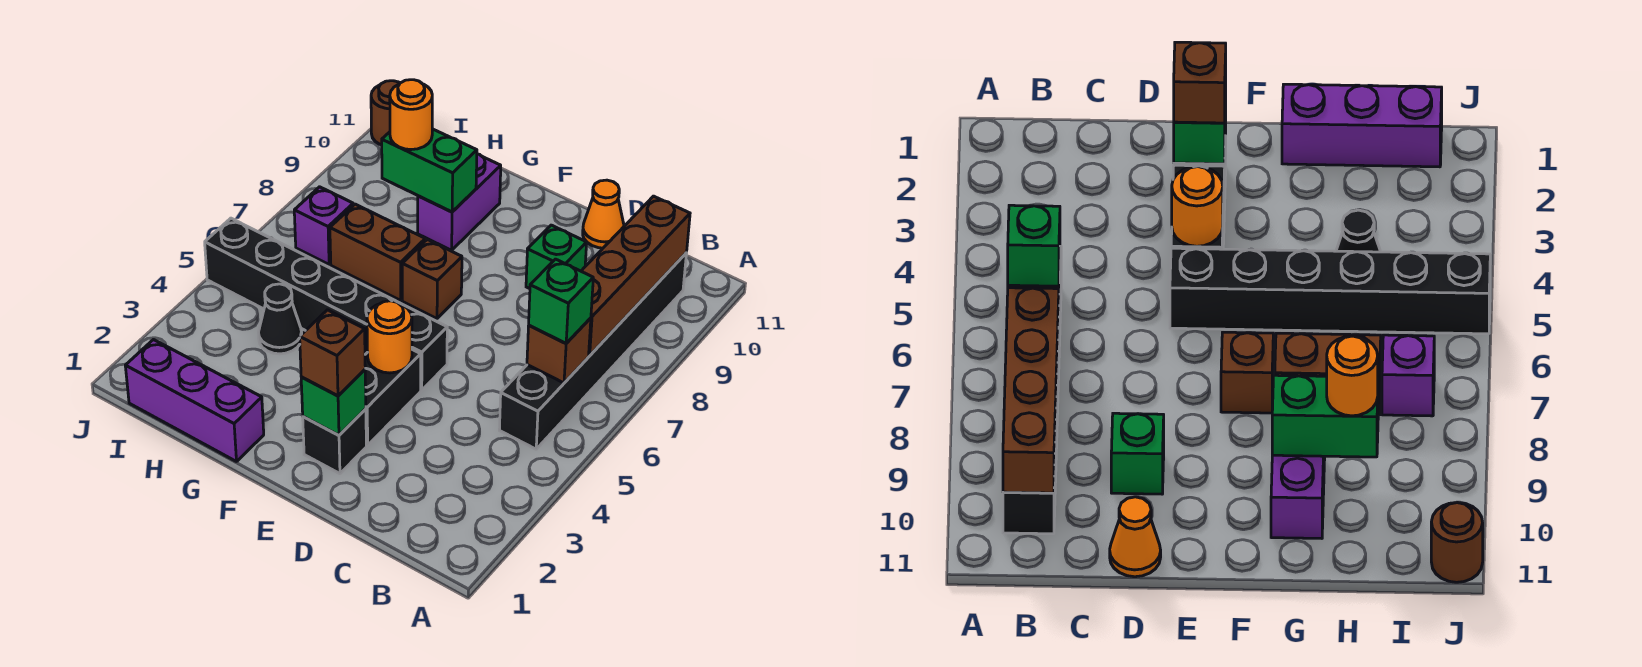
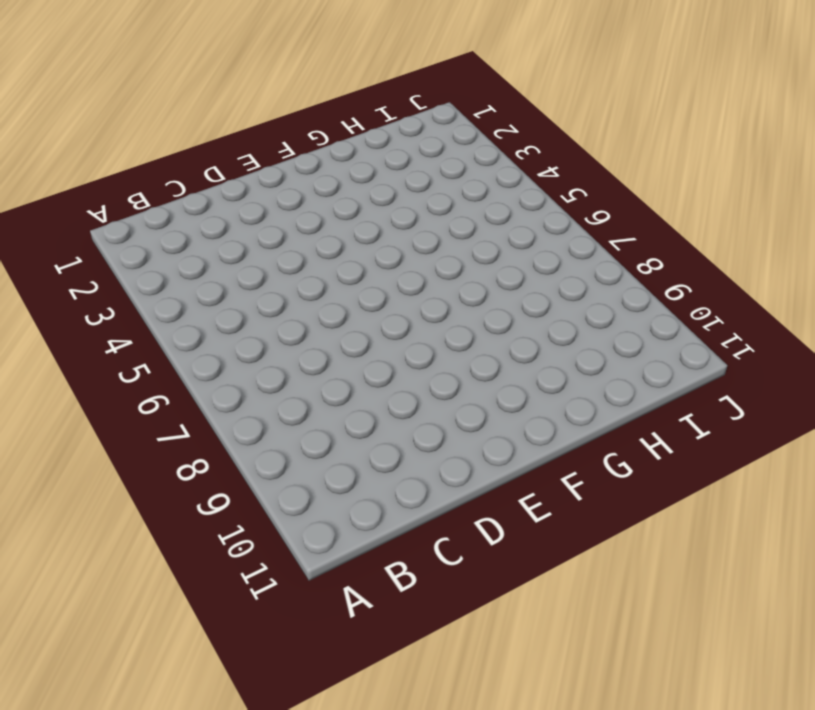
none -> black brick B5:B10 level 1
none -> green brick D9 level 1
none -> orange cone D11 level 1

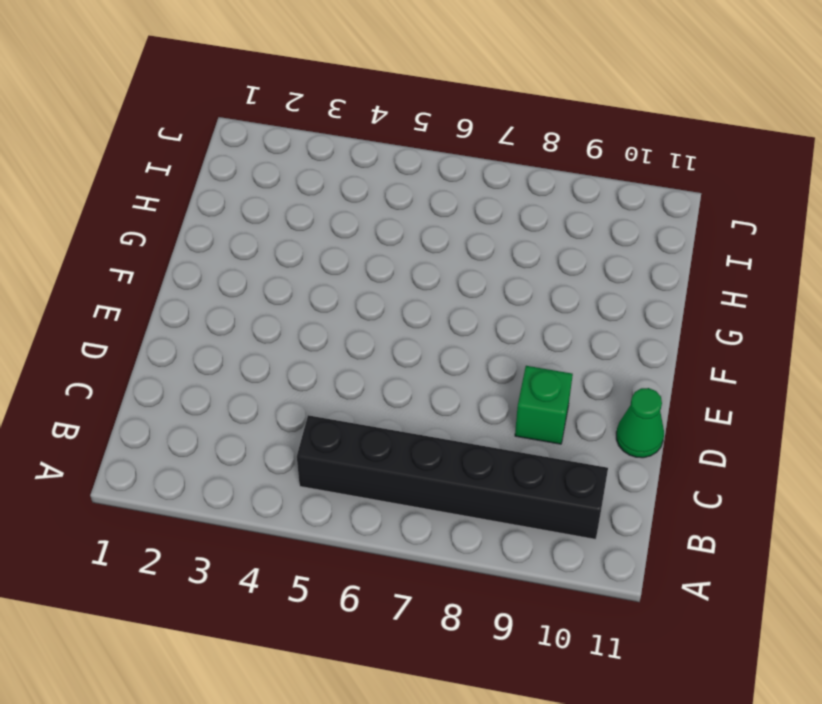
green cone D11 level 1 -> orange cone D11 level 1
none -> black brick E2 level 1
none -> black brick E3:E4 level 1
none -> black brick E5:J5 level 1

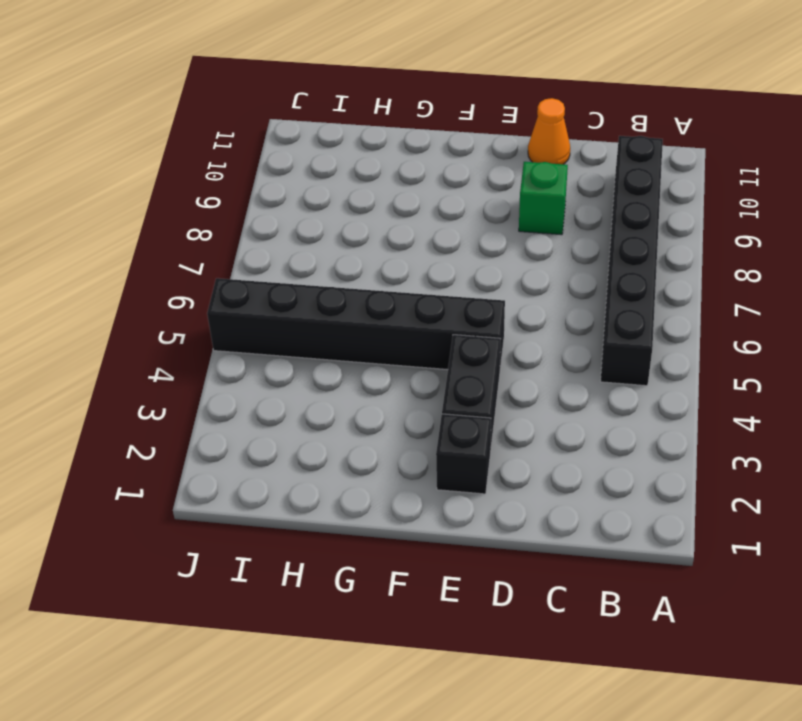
none -> brown brick F7 level 1
none -> purple brick G1:I1 level 1
none -> brown brick G7:H7 level 1

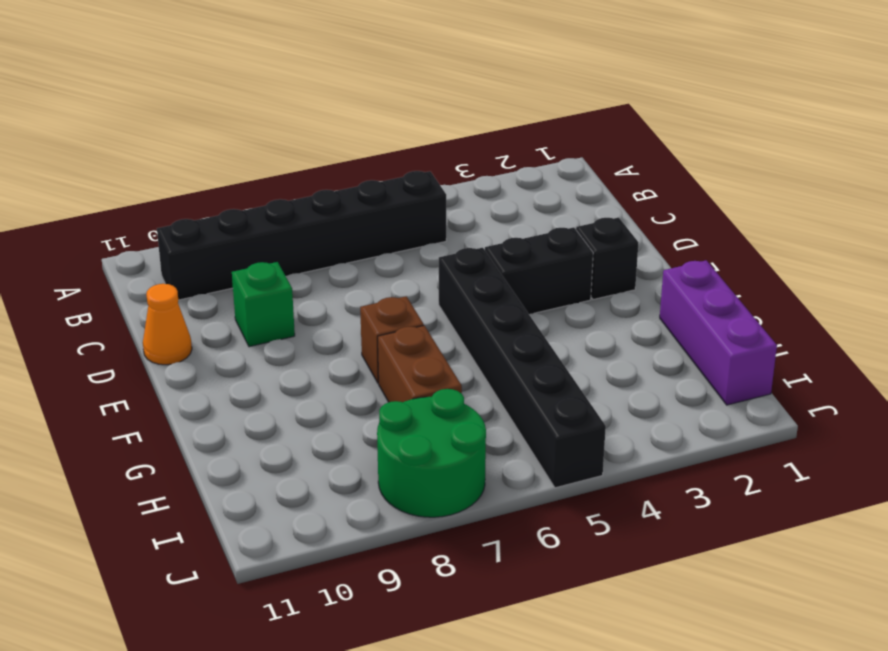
green round brick I7:J8 level 1 -> purple brick I7 level 1
none -> purple brick G9:G10 level 1
none -> black cone H4 level 1
none -> brown round brick J11 level 1

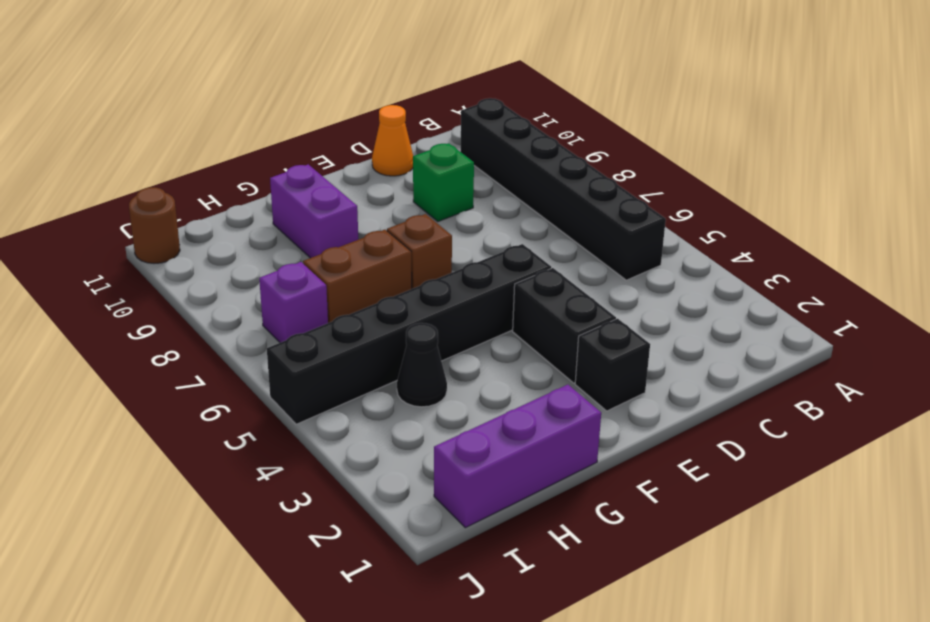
none -> brown brick B6 level 2
none -> brown brick B7:B10 level 2
none -> green brick E2 level 2

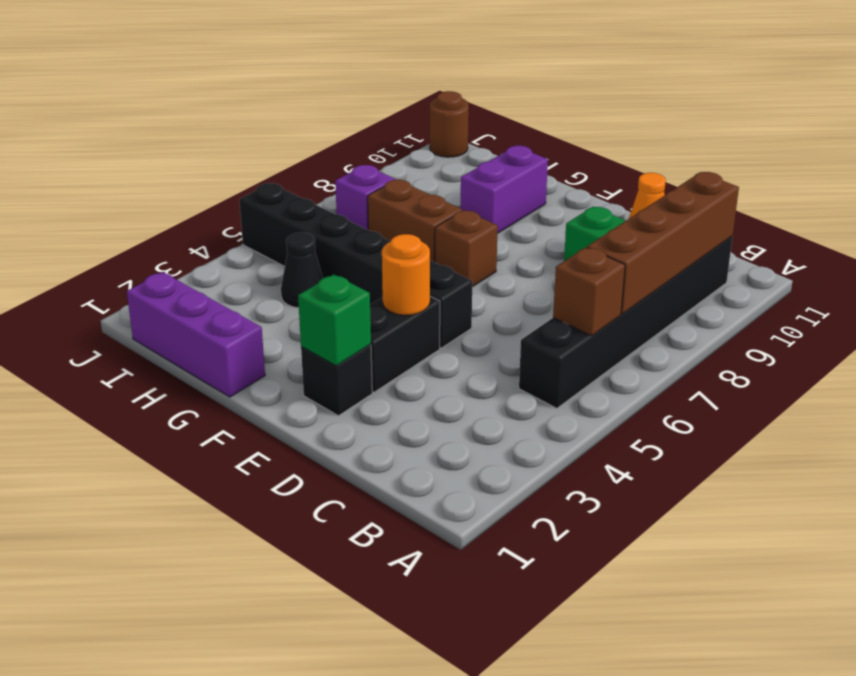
none -> green brick G9:H9 level 2
none -> green brick B6 level 3
none -> brown brick E2 level 3

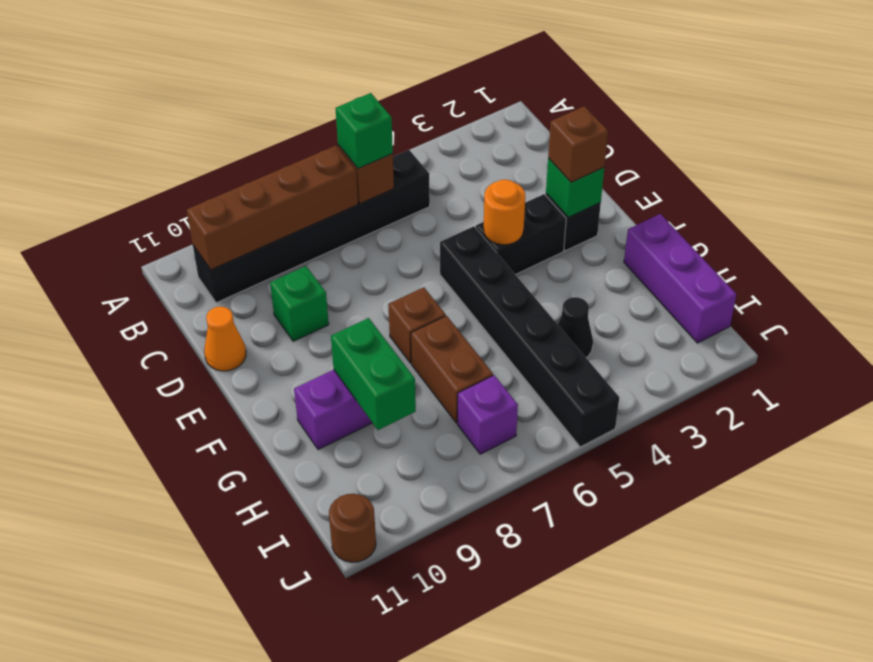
none -> orange round brick H9 level 3

